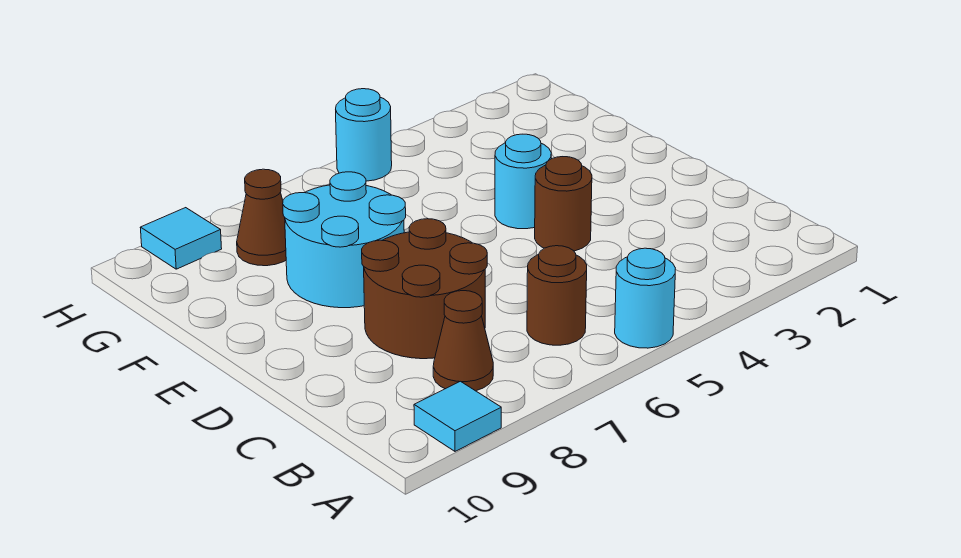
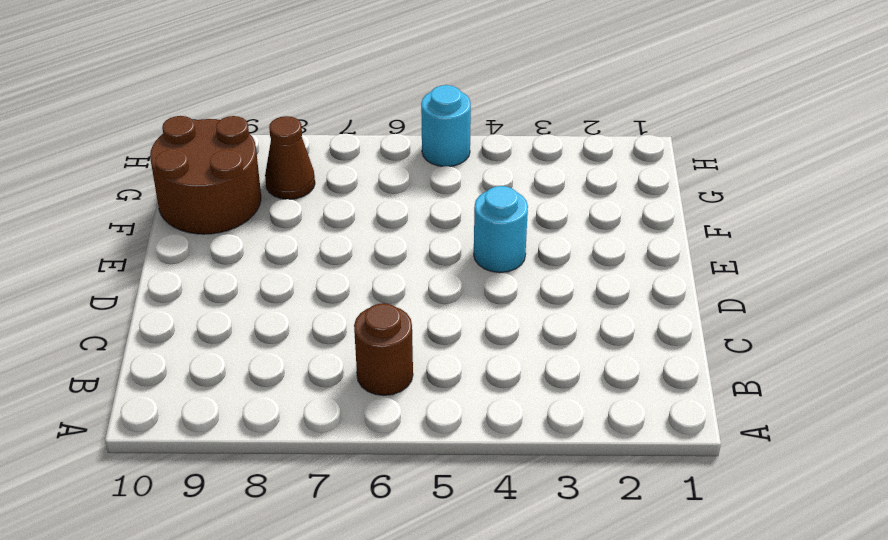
brown round brick F9:G10 level 1 -> brown round brick C7:D8 level 1
none -> cyan round brick A5 level 1
none -> cyan tile A9 level 1

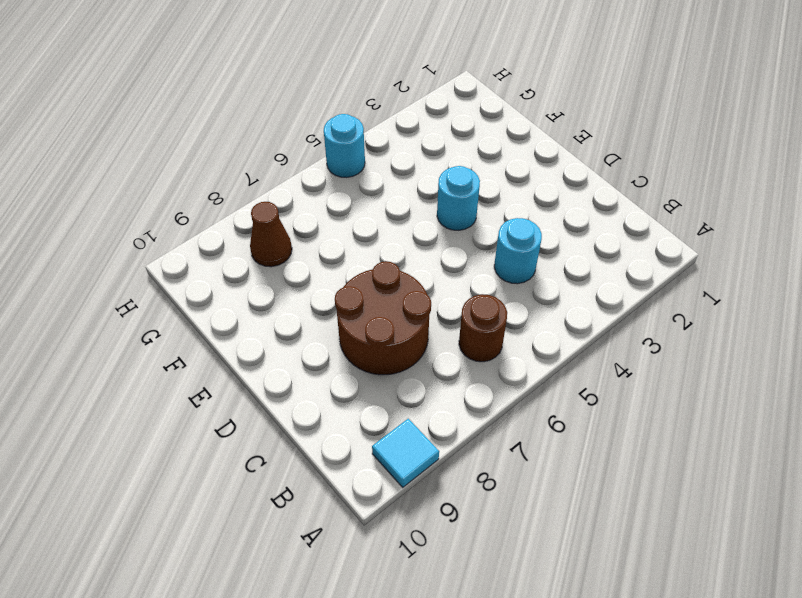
cyan round brick C4 level 1 -> cyan round brick A5 level 1
none -> brown cone B8 level 1
none -> brown round brick D4 level 1

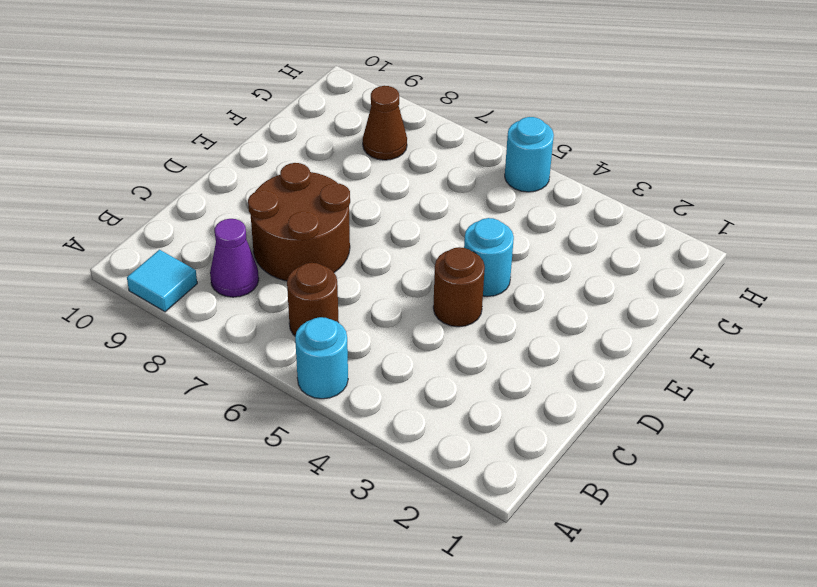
purple cone B8 level 1 -> brown cone B8 level 1
none -> cyan round brick E7:F8 level 1
none -> cyan tile H9 level 1

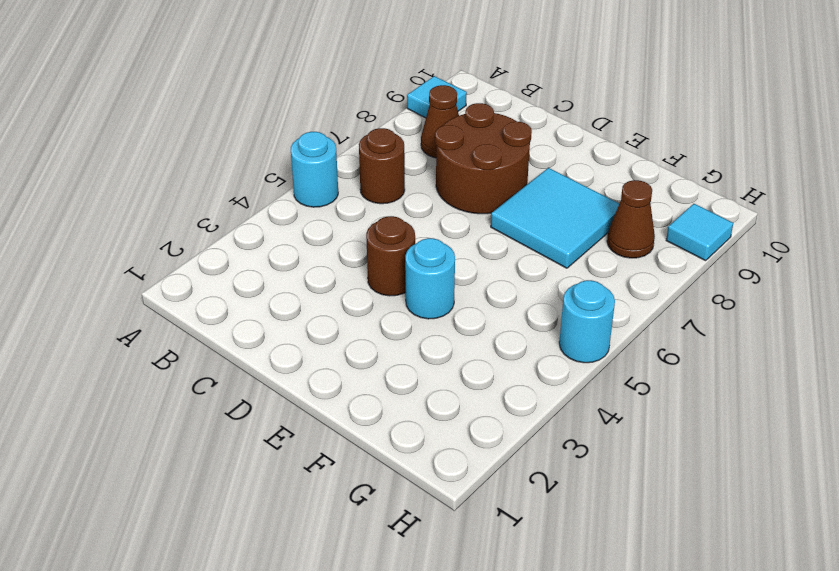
cyan tile E7:F8 level 1 -> cyan round brick E7:F8 level 1

